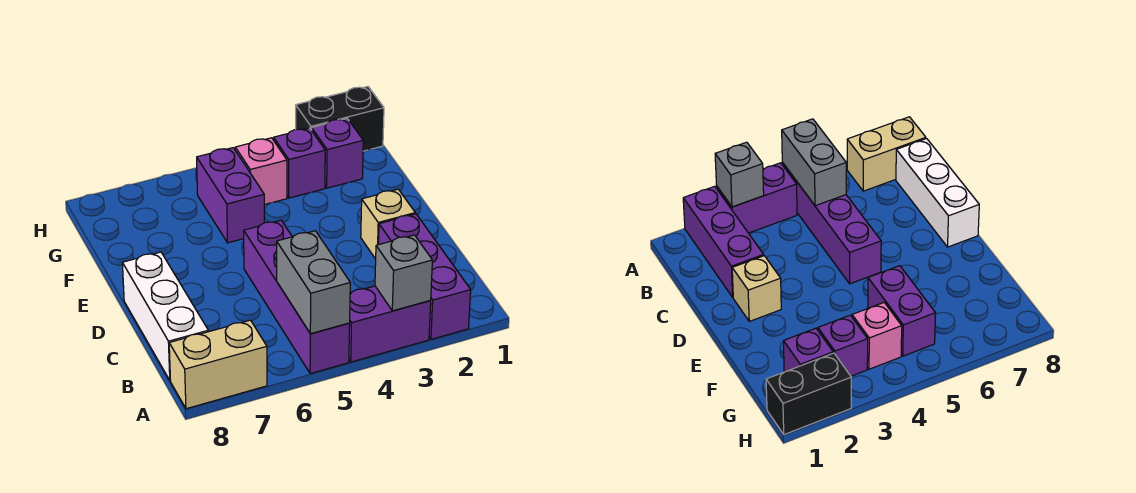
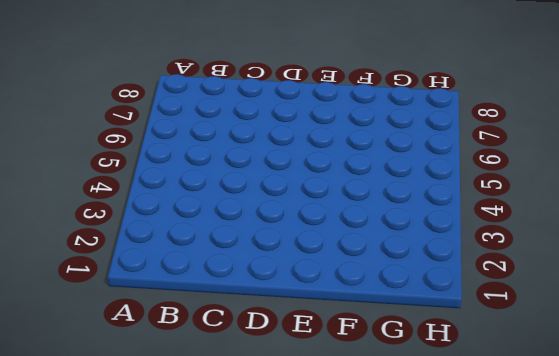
none -> purple brick A2:C2 level 1
none -> purple brick A3:A4 level 1
none -> purple brick A5:D5 level 1

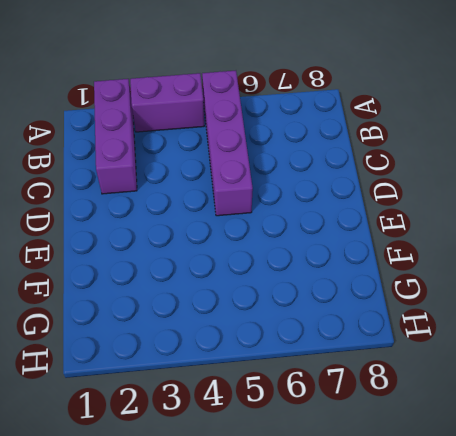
none -> tan brick A7:A8 level 1
none -> white brick B8:D8 level 1
none -> tan brick D2 level 1

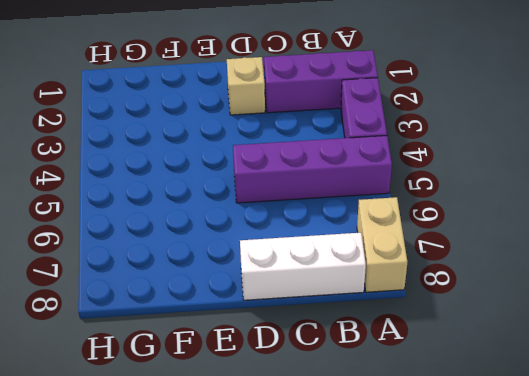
none -> purple brick F5:G5 level 1
none -> purple brick G2 level 1
none -> purple brick G3 level 1

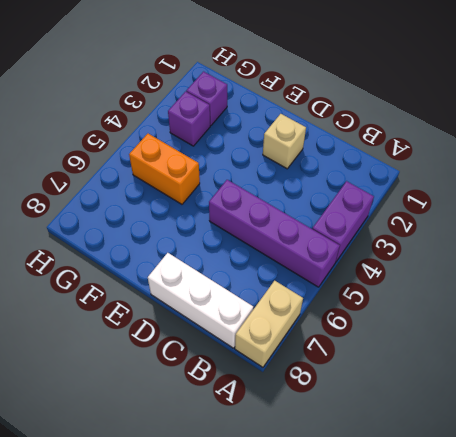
orange brick F5:G5 level 1 -> purple brick F5:G5 level 1
none -> purple brick A2:C2 level 1
none -> pink brick G4 level 1
none -> black brick H1:H2 level 1

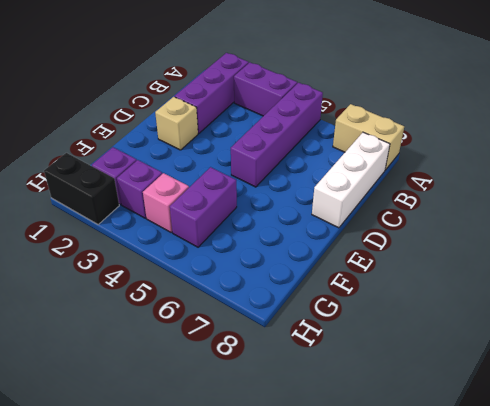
none -> grey brick A3 level 2
none -> grey brick A5:B5 level 2

